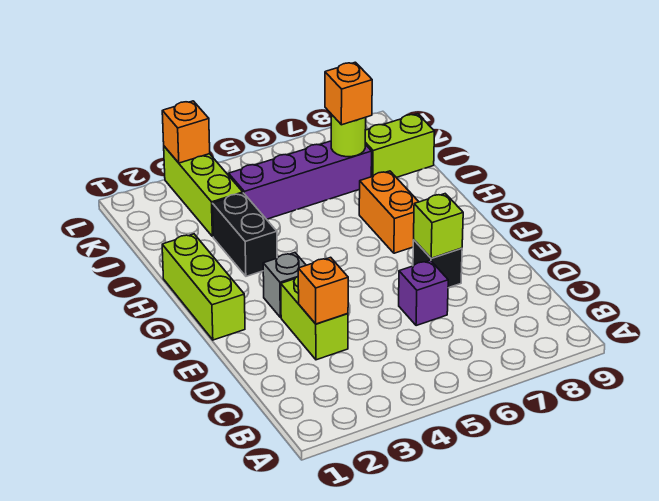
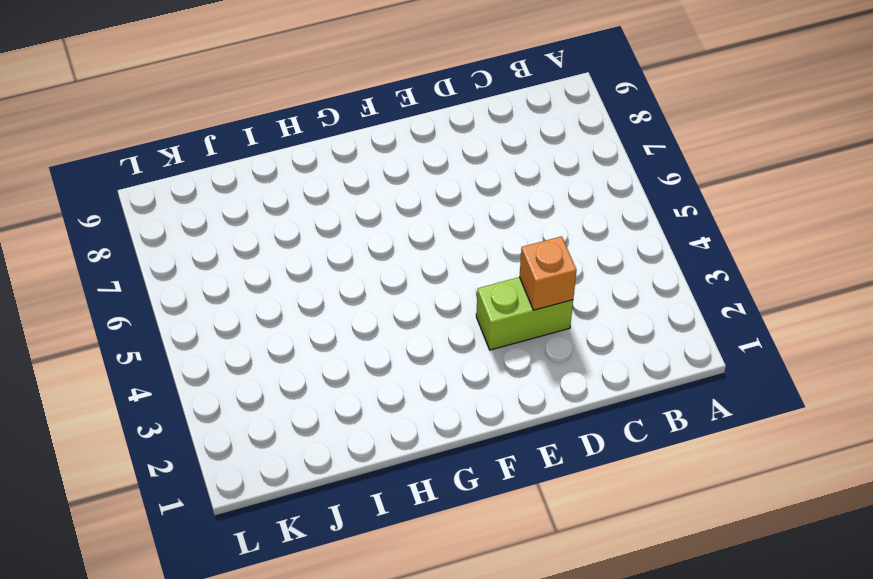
none -> purple brick D6 level 1
none -> black brick E7 level 1
none -> lime brick F1:H1 level 1

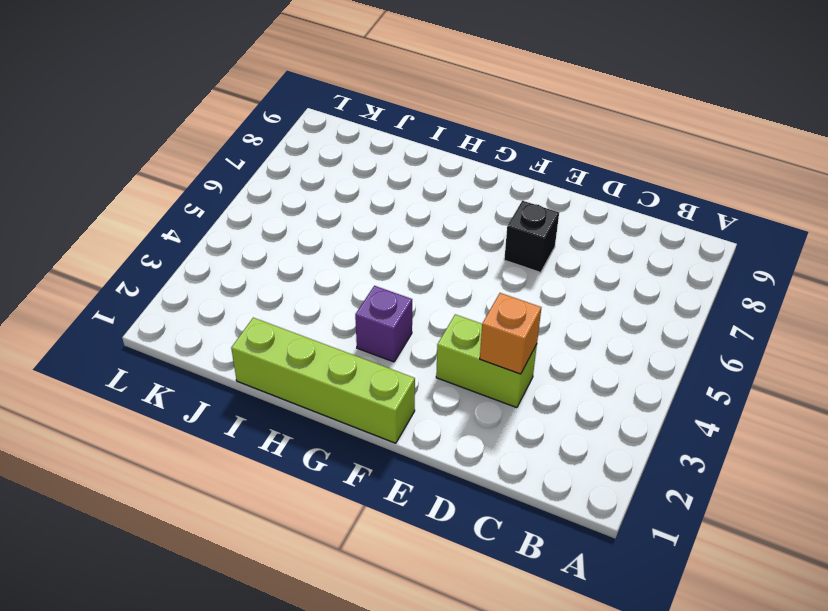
lime brick F1:I1 level 1 -> lime brick F1:H1 level 1
purple brick G3 level 1 -> purple brick D6 level 1
none -> grey brick F3 level 1
none -> orange brick G7:H7 level 1
none -> black brick H3:I3 level 1

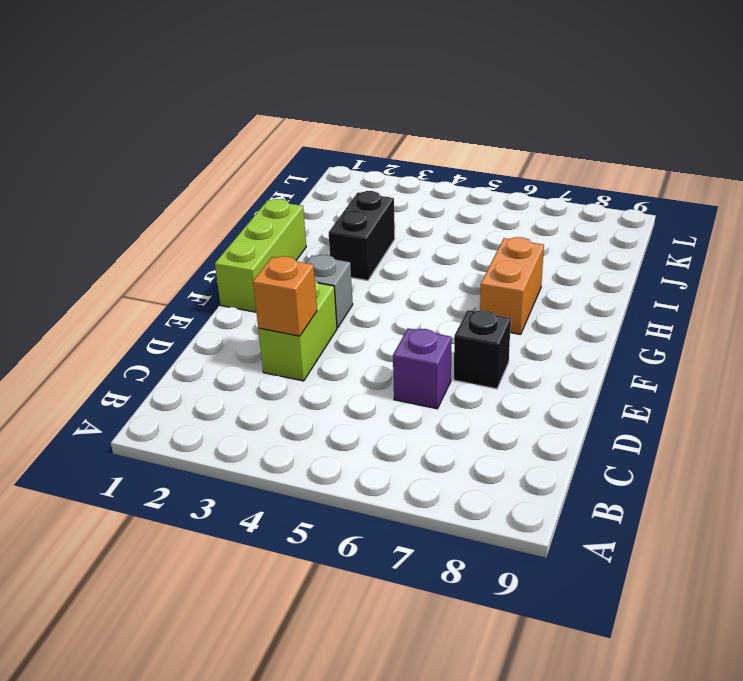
none -> lime brick J3:L3 level 1
none -> purple brick J4:J7 level 1
none -> lime brick J8:J9 level 1

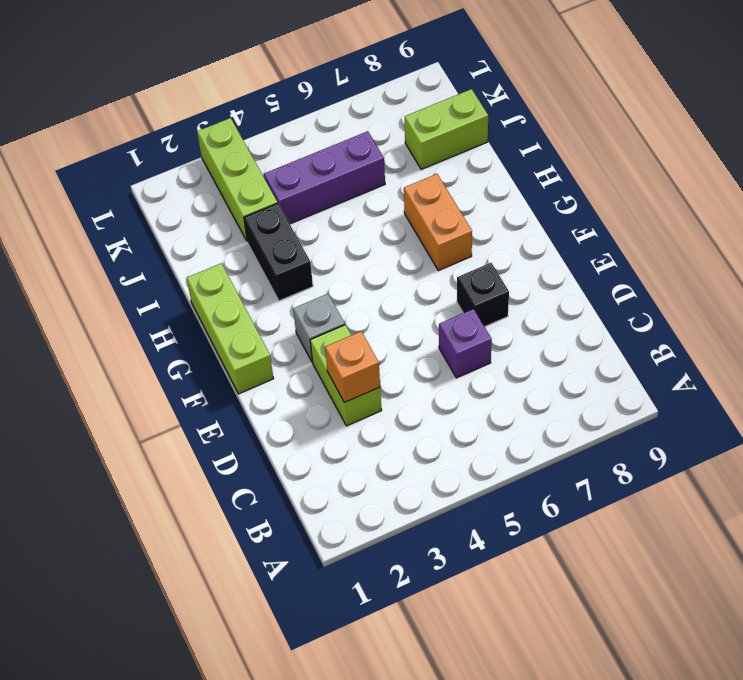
purple brick J4:J6 level 1 -> purple brick J4:J7 level 1
none -> lime brick E7 level 2
none -> lime round brick J7 level 2
none -> orange brick L3 level 2

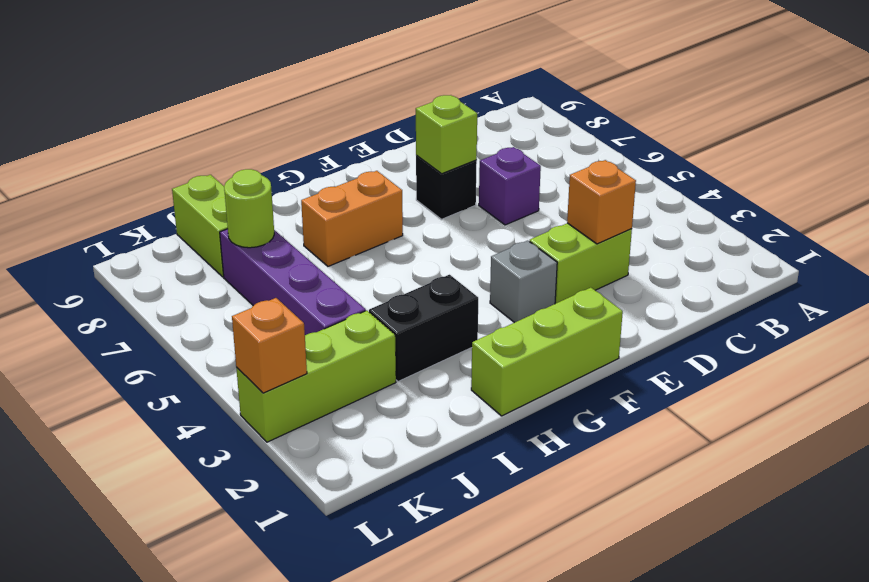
none -> orange brick J7 level 3

